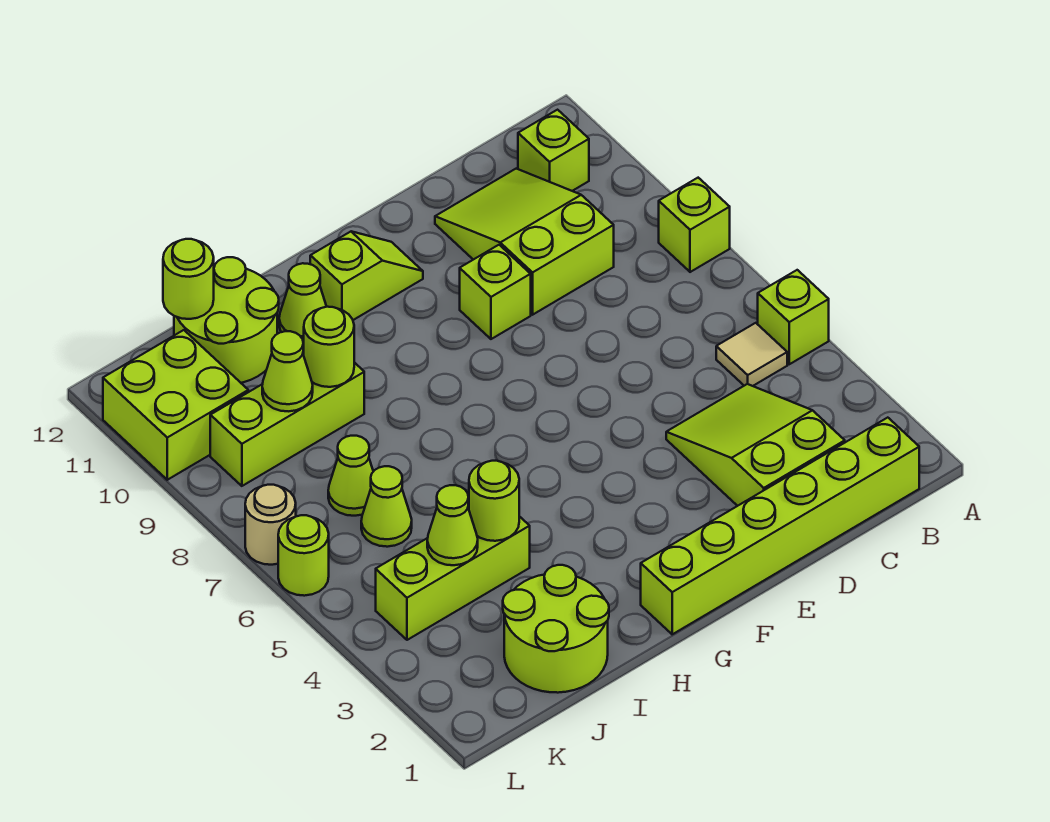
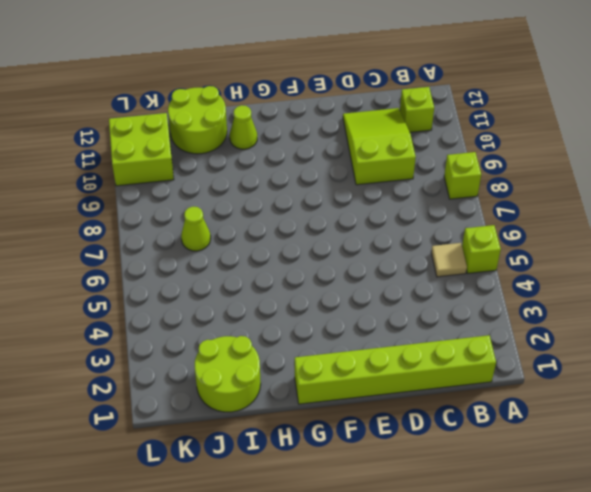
none -> lime slope C2:D4 level 1 top 2
none -> lime brick E9 level 1
none -> lime slope F11:G11 level 1 top G

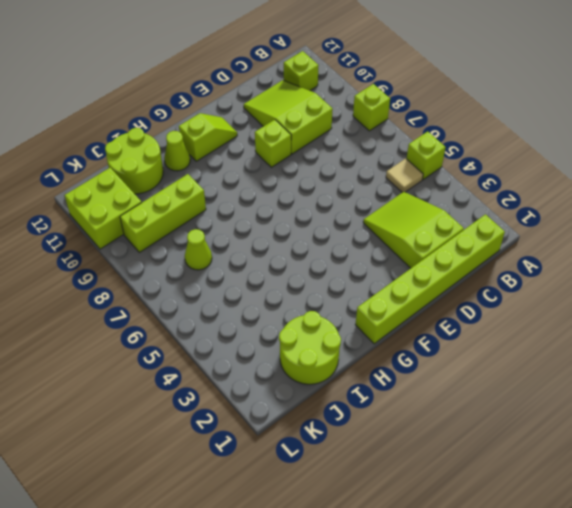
none -> lime brick I4:K4 level 1
none -> lime cone J6 level 1
none -> lime round brick L6 level 1

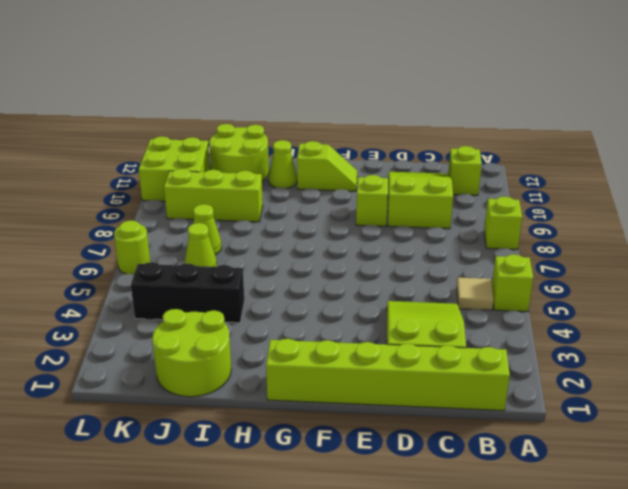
black brick I4:K4 level 1 -> lime brick I4:K4 level 1
none -> tan round brick L7 level 1
none -> lime round brick I4 level 2
none -> lime round brick I9 level 2

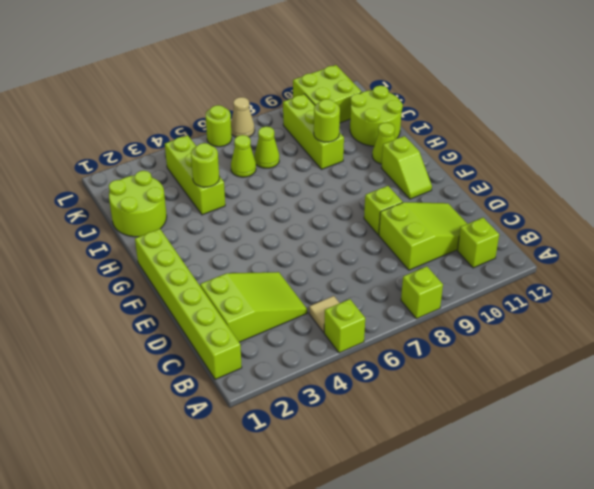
tan cone L7 level 1 -> tan round brick L7 level 1
none -> lime cone J4 level 2
none -> lime cone J9 level 2
none -> lime round brick J12 level 2

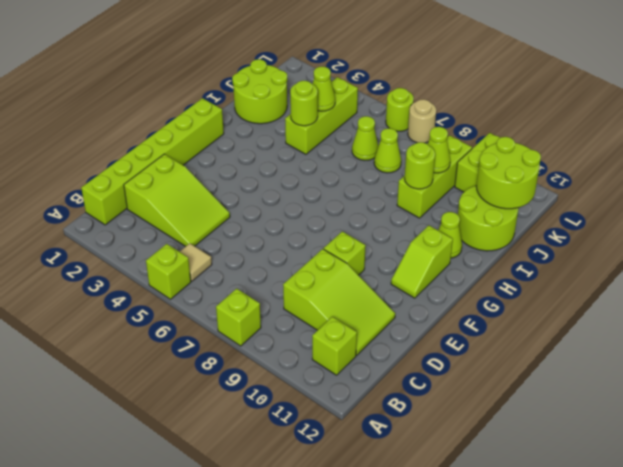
lime round brick J11:K12 level 2 -> lime round brick J12 level 2

